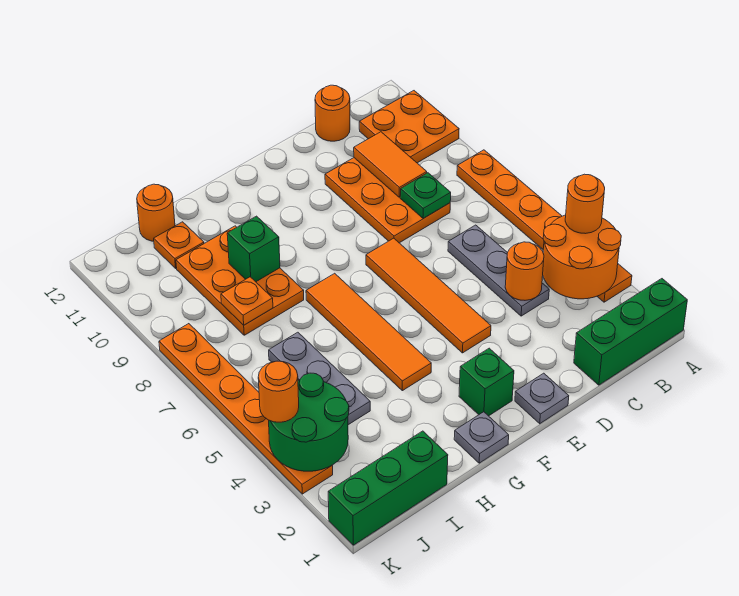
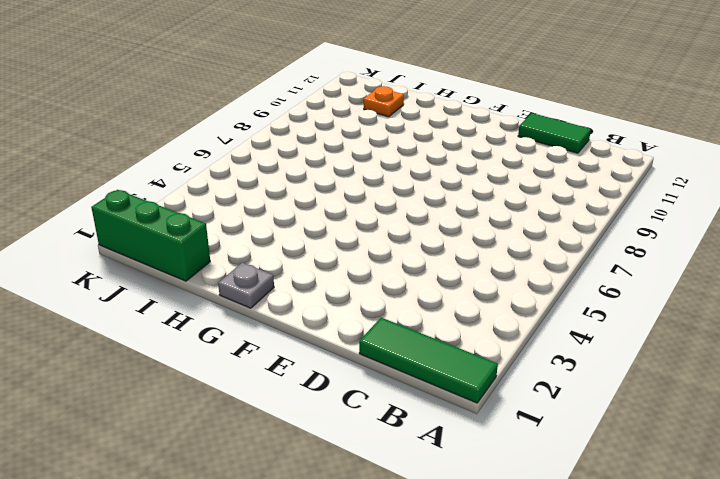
green tile A1:C1 level 1 -> green brick A1:C1 level 1
green tile C12:D12 level 1 -> orange round brick C12 level 1
none -> orange plate A3:A8 level 1
none -> orange plate A10:B11 level 1
none -> grey plate C4:C6 level 1

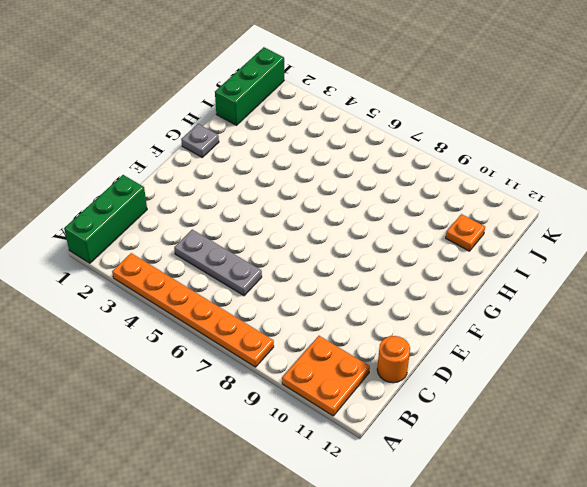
none -> orange plate C8:D10 level 1
none -> grey plate E1 level 1
none -> orange tile E4:E7 level 1

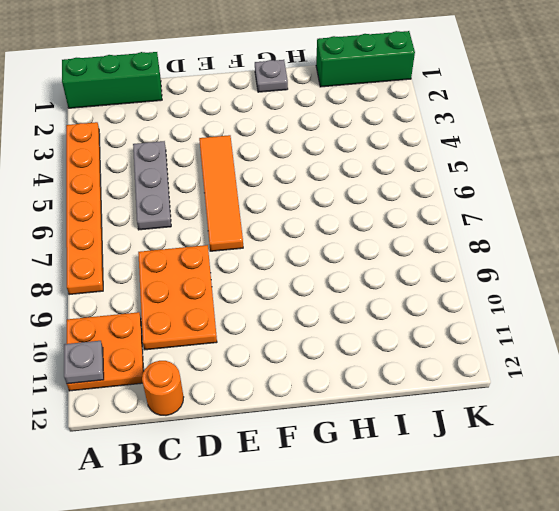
grey plate A11 level 2 -> grey plate E1 level 1
none -> green brick F2 level 1
none -> orange tile G4:G7 level 1
none -> orange plate H8:I10 level 1

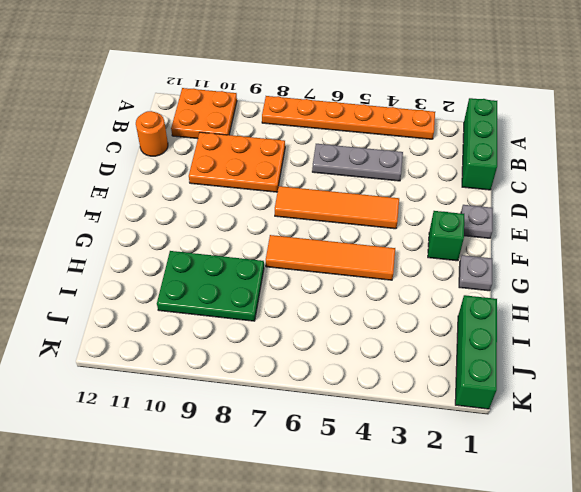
green plate H8:I10 level 1 -> orange plate H8:I10 level 1
none -> grey plate I4:I6 level 1
none -> orange plate I11 level 1
none -> orange round brick I12 level 1

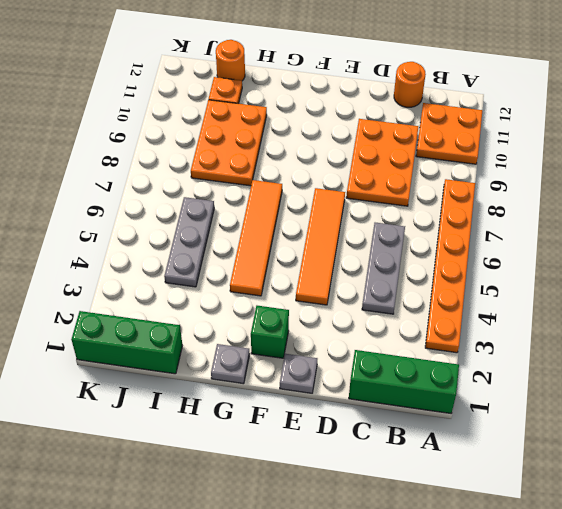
none -> orange plate K3:K8 level 1
none -> orange round brick A3:B4 level 2
none -> orange round brick C4 level 2

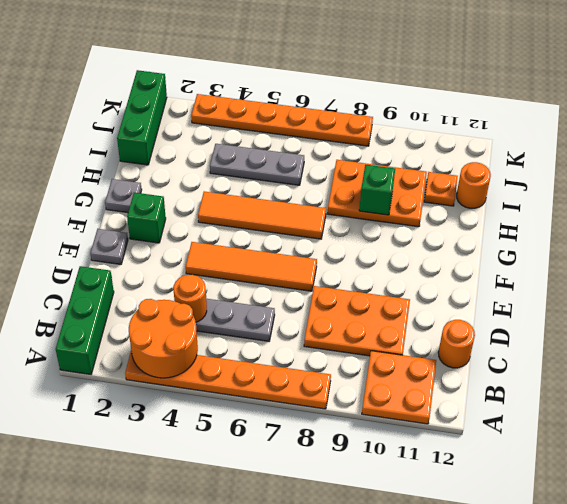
none -> green plate C8 level 2
none -> orange tile C9:C10 level 2
none -> orange plate I8 level 2

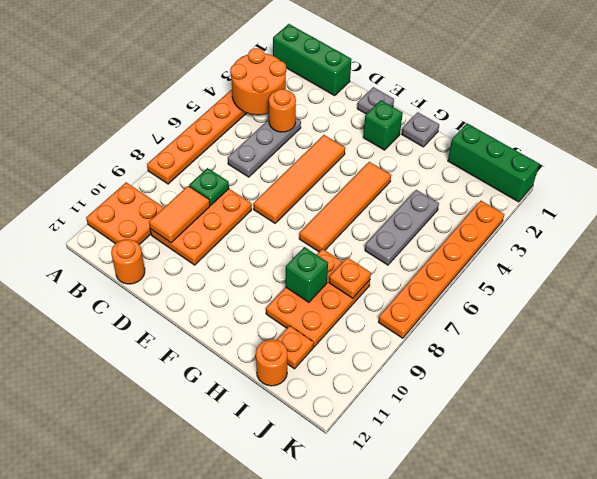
none -> green round brick J3:K4 level 2
none -> orange round brick A4 level 3
none -> orange round brick K4 level 3

